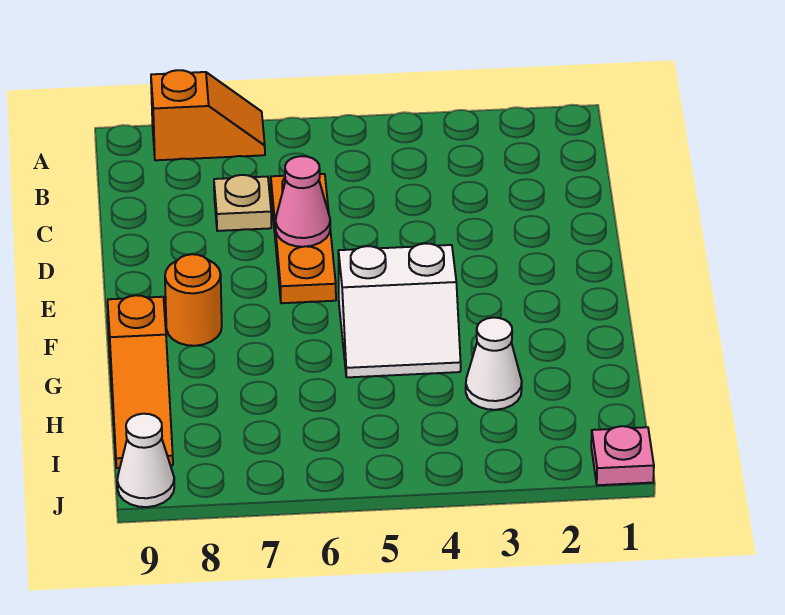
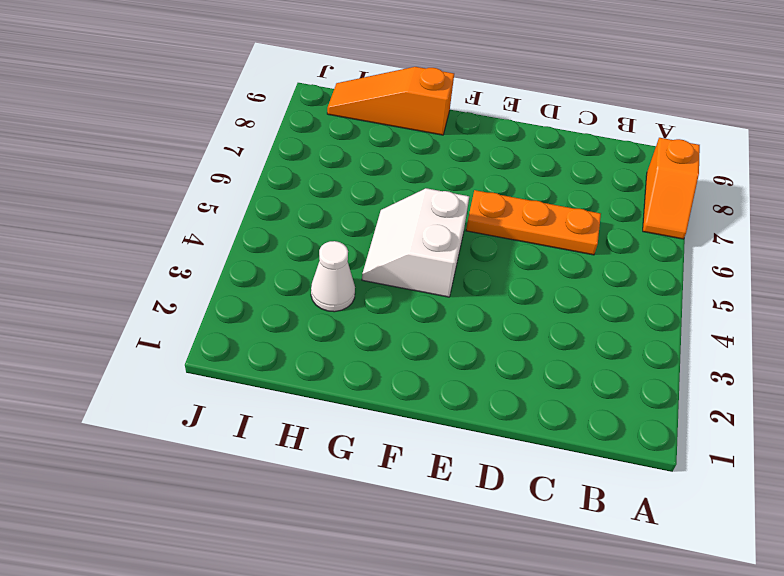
none -> tan plate C7 level 1
none -> orange round brick F8 level 1

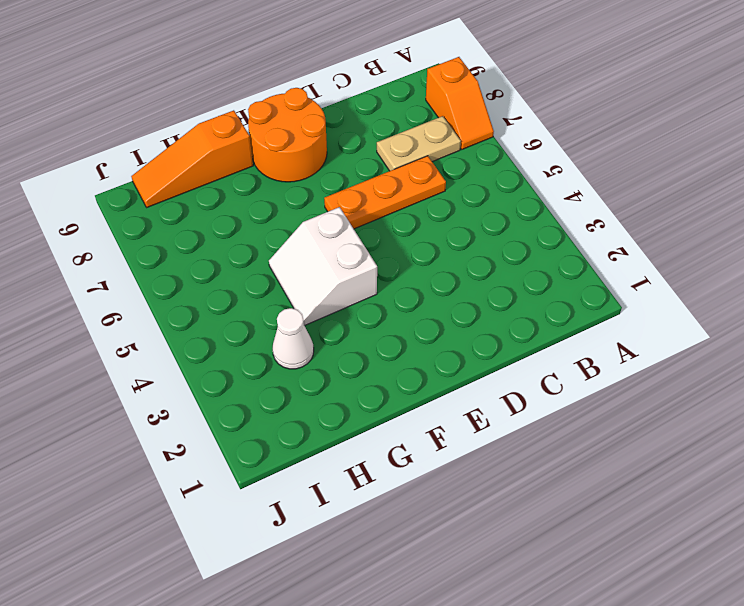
tan plate B7:C7 level 1 -> tan plate C7 level 1
orange round brick E8:F9 level 1 -> orange round brick F8 level 1
none -> pink plate J1 level 1
none -> white cone J9 level 1

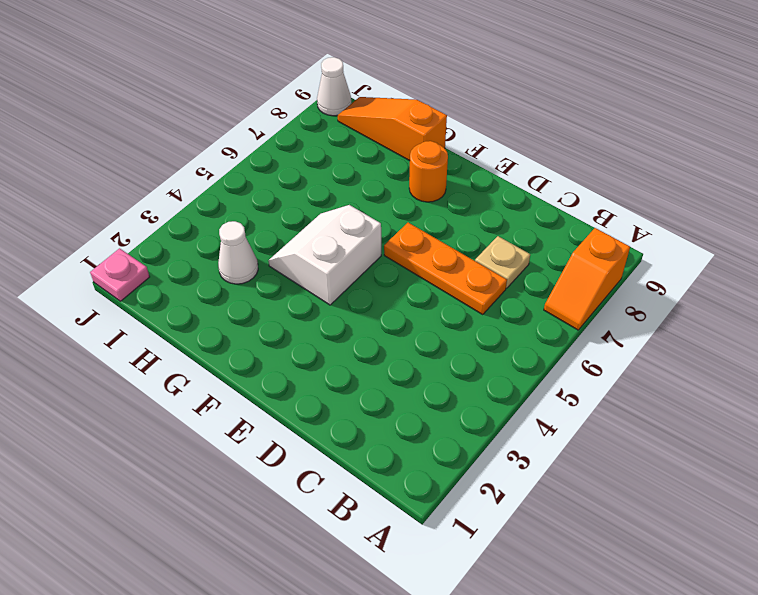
none -> pink cone D6 level 2

